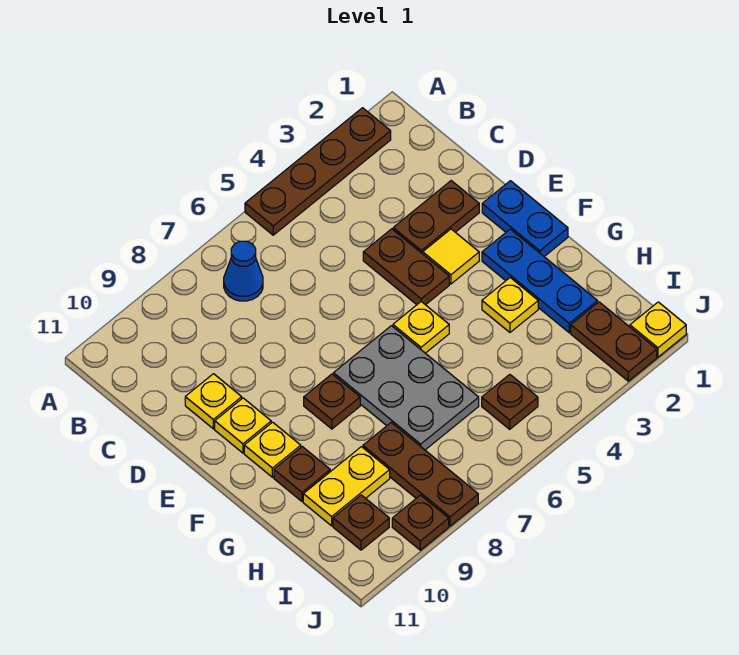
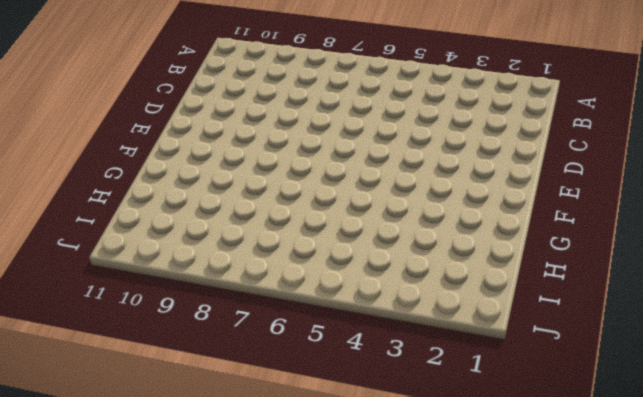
none -> brown plate A2:A5 level 1
none -> blue cone B7 level 1
none -> brown plate D2:D3 level 1

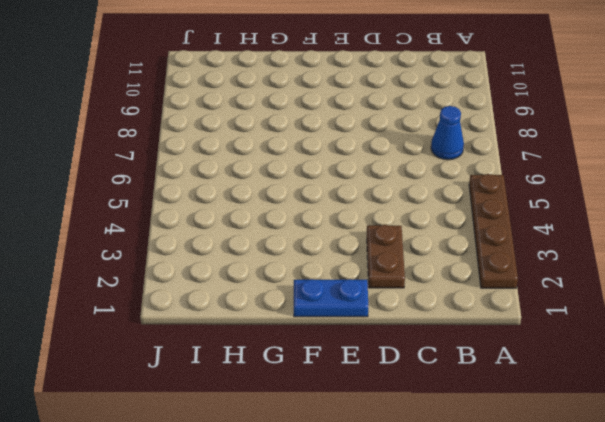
none -> brown plate D4:E4 level 1
none -> yellow plate D10 level 1
none -> yellow tile E3 level 1

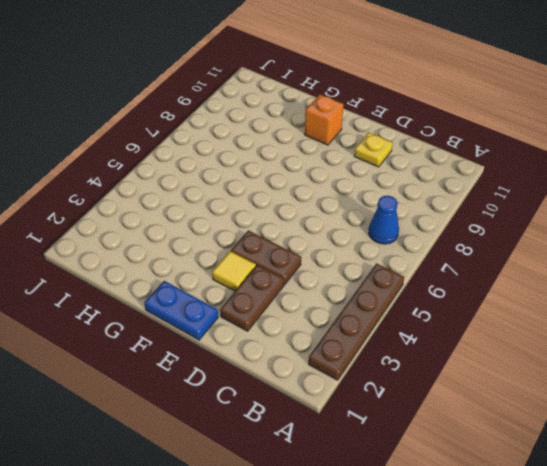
orange brick F10 level 1 -> yellow plate F10 level 1
none -> yellow plate E10 level 1
none -> blue plate F2:H2 level 1
none -> yellow plate F5 level 1

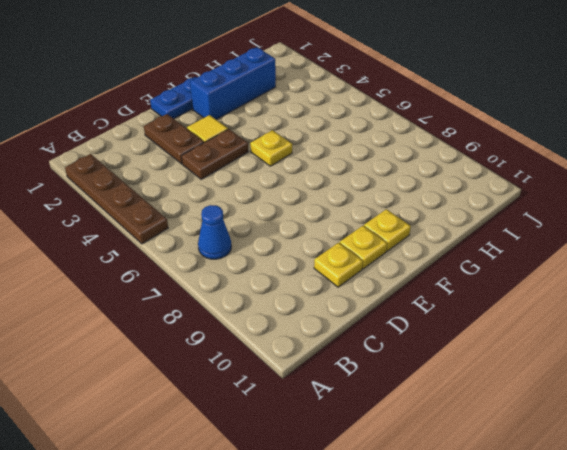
blue brick F2:H2 level 1 -> blue plate F2:H2 level 1
none -> grey plate F6:H7 level 1
none -> brown plate F8 level 1
none -> yellow plate G3 level 1

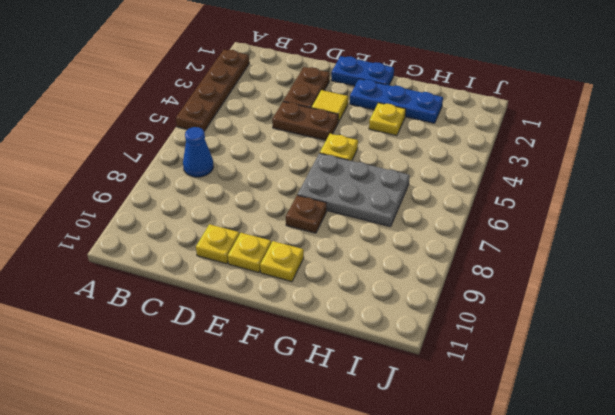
none -> brown plate G10 level 1
none -> brown plate H8:J8 level 1
none -> yellow plate H9:H10 level 1

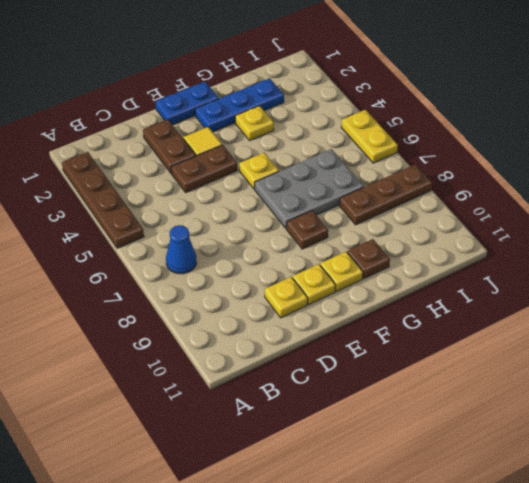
yellow plate J5:J6 level 1 -> yellow plate H9:H10 level 1
none -> brown plate I2:J2 level 1
none -> brown plate I5 level 1
none -> brown plate I10 level 1

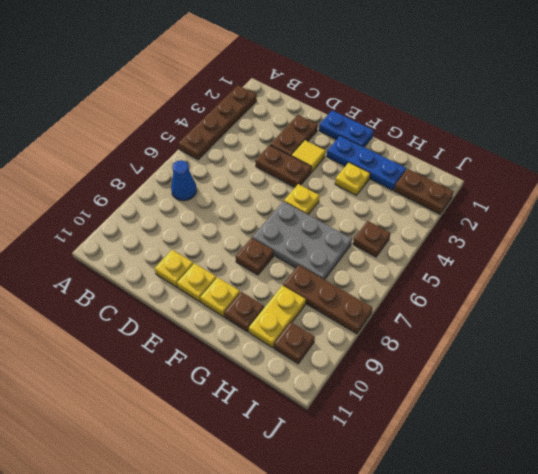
none -> yellow plate J1 level 1
none -> brown plate J9 level 1

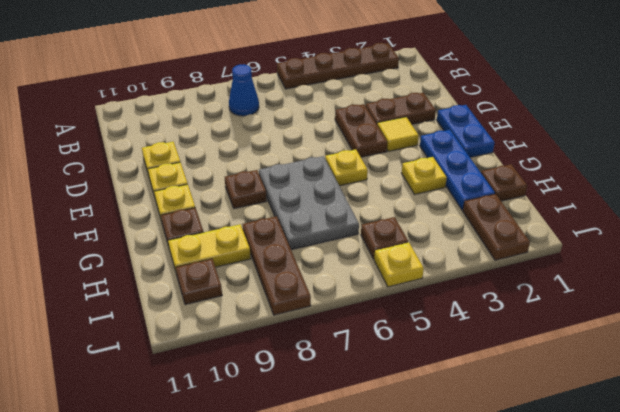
brown plate H1 level 1 -> brown plate J9 level 1
yellow plate J5 level 1 -> yellow plate J1 level 1

